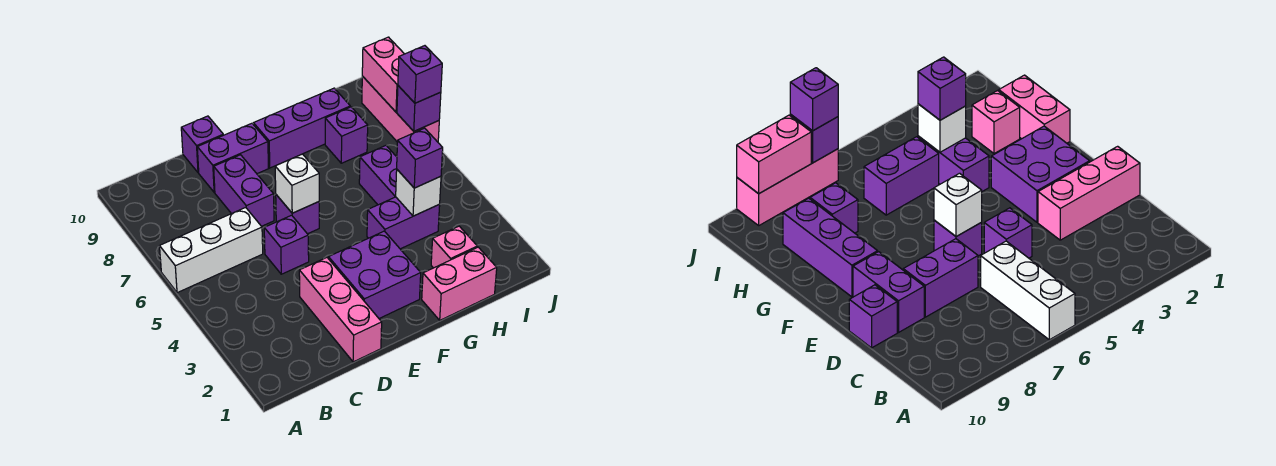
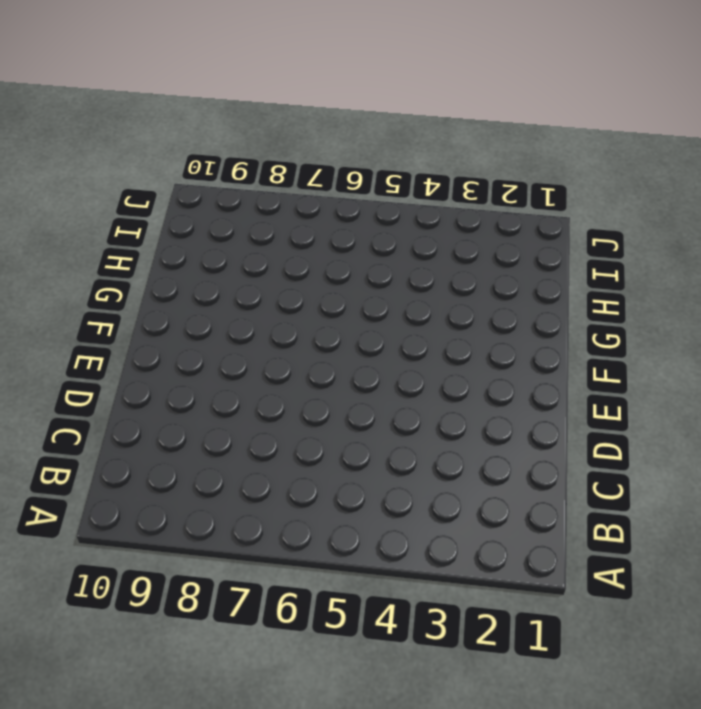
none -> white brick A6:C6 level 1
none -> pink brick D1:D3 level 1
none -> purple brick D5 level 1

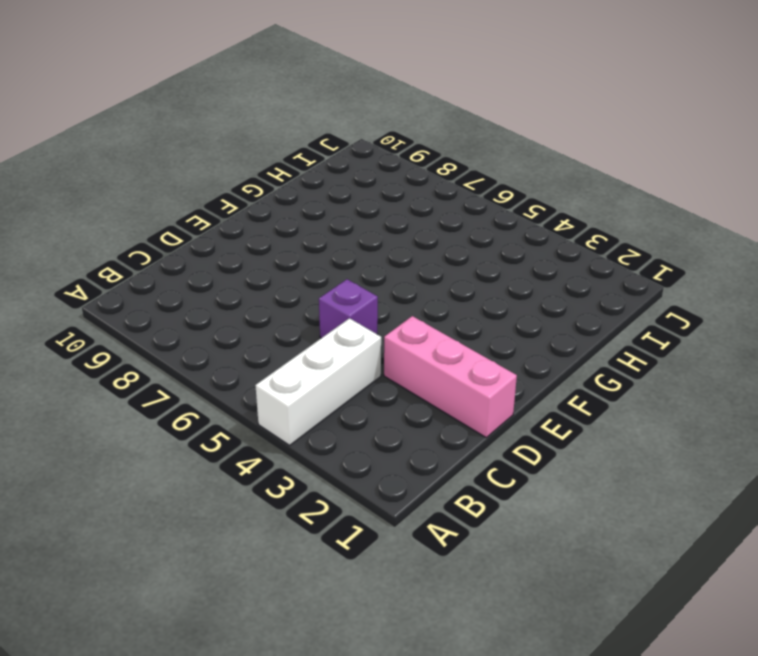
white brick A4:C4 level 1 -> white brick A6:C6 level 1
none -> purple brick D7:D8 level 1
none -> purple brick D9:E9 level 1
none -> purple brick D10 level 1

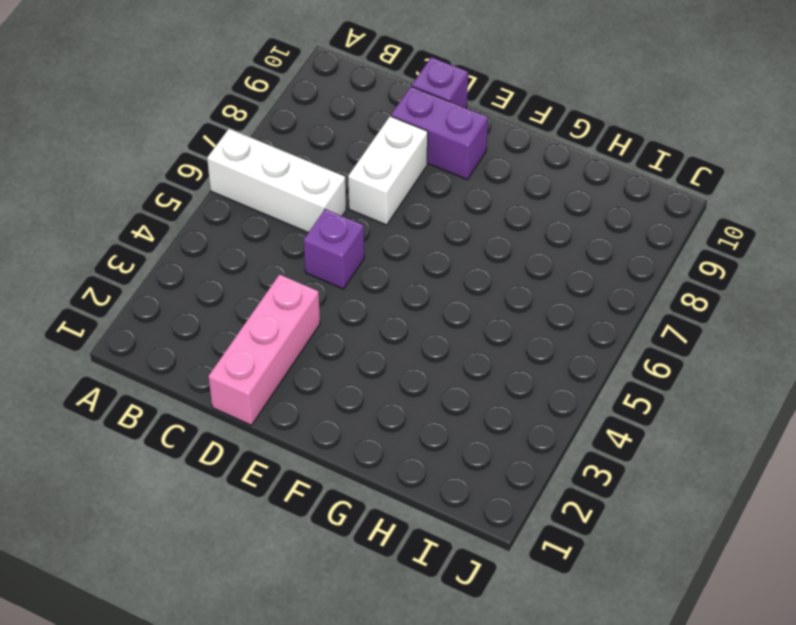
white brick D7:D8 level 1 -> purple brick D7:D8 level 1
none -> purple brick E2:F3 level 1
none -> purple brick E6 level 1
none -> purple brick F9:H9 level 1

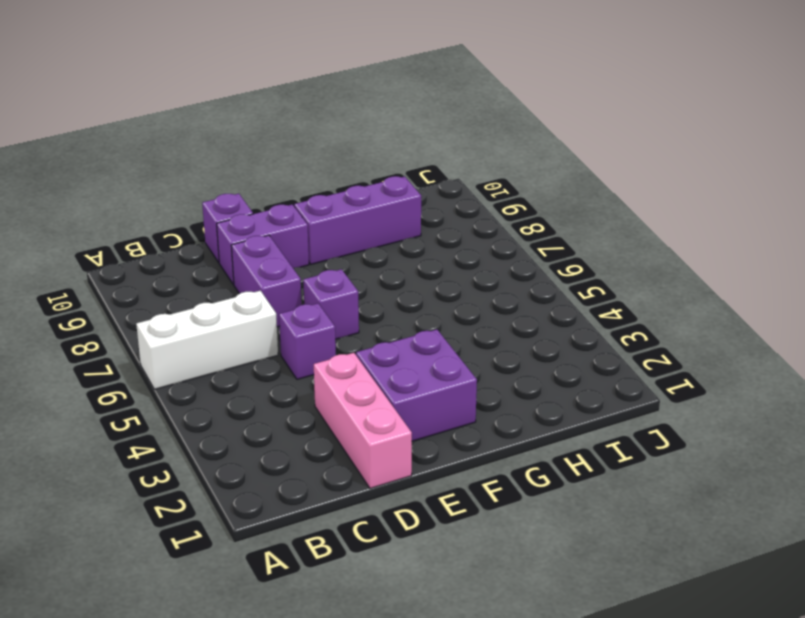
none -> pink brick G1:H1 level 1
none -> purple brick G4:H4 level 1
none -> pink brick H2 level 1

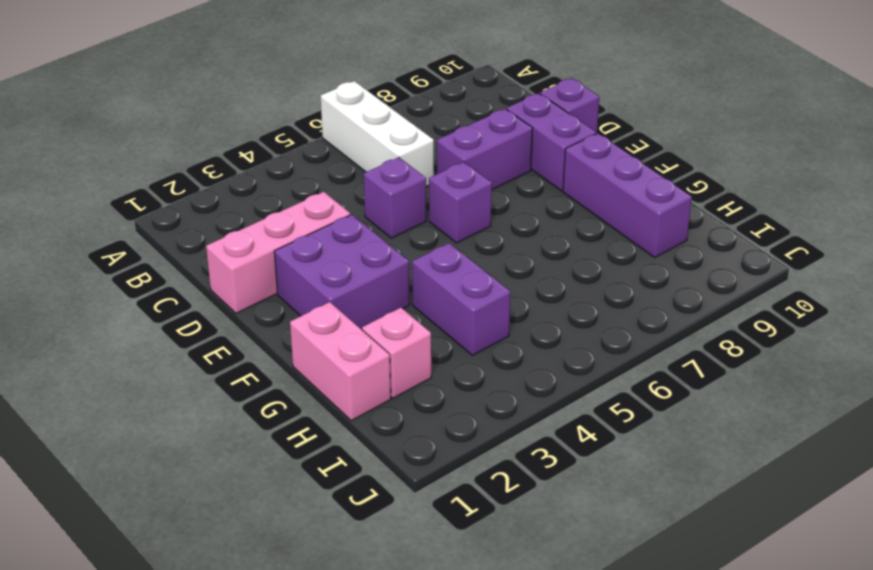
none -> purple brick H5:H6 level 1
none -> purple brick H8 level 1
none -> pink brick J7:J9 level 1

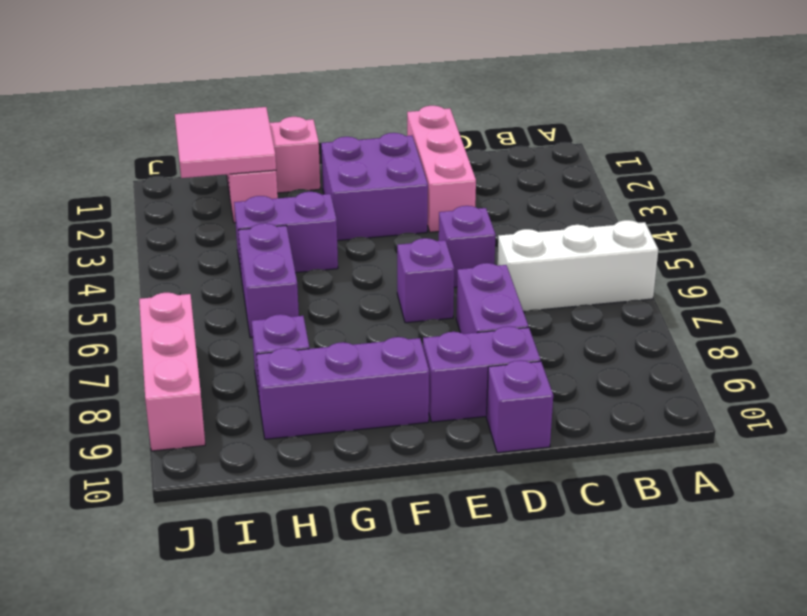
pink tile H1:I2 level 2 -> none
none -> white brick E6 level 2
none -> white brick H4 level 2
none -> purple brick J7 level 2

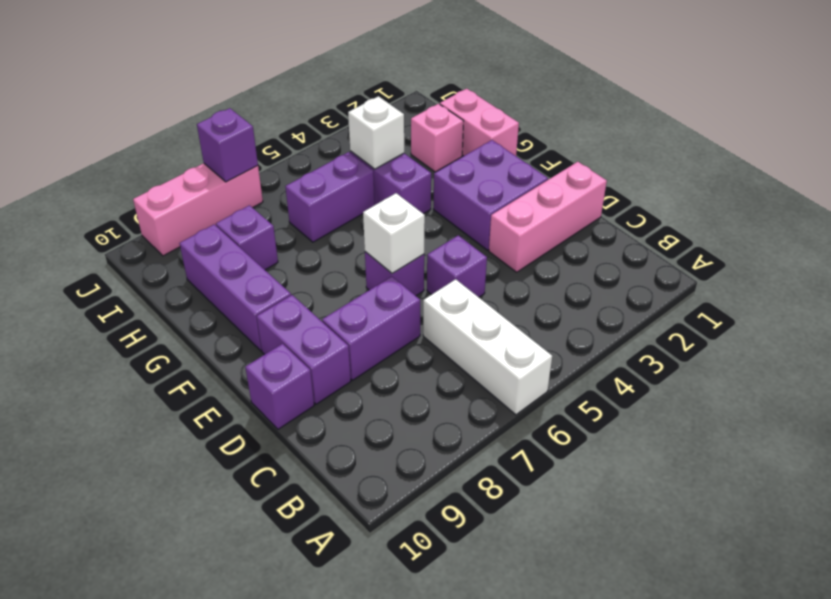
none -> pink brick J8:J9 level 2
none -> purple brick H4 level 3
none -> purple brick J7 level 3

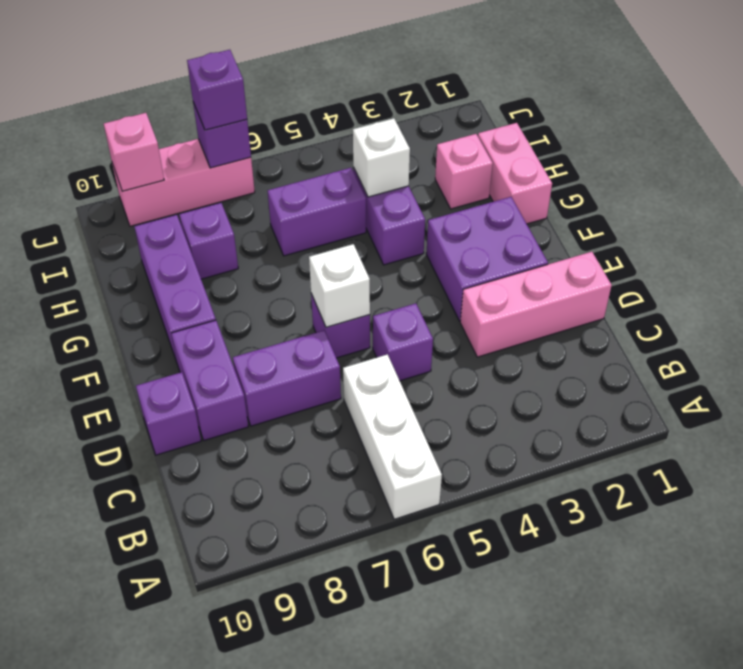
pink brick J9 level 2 -> pink brick J8:J9 level 2
none -> purple brick H4 level 3

